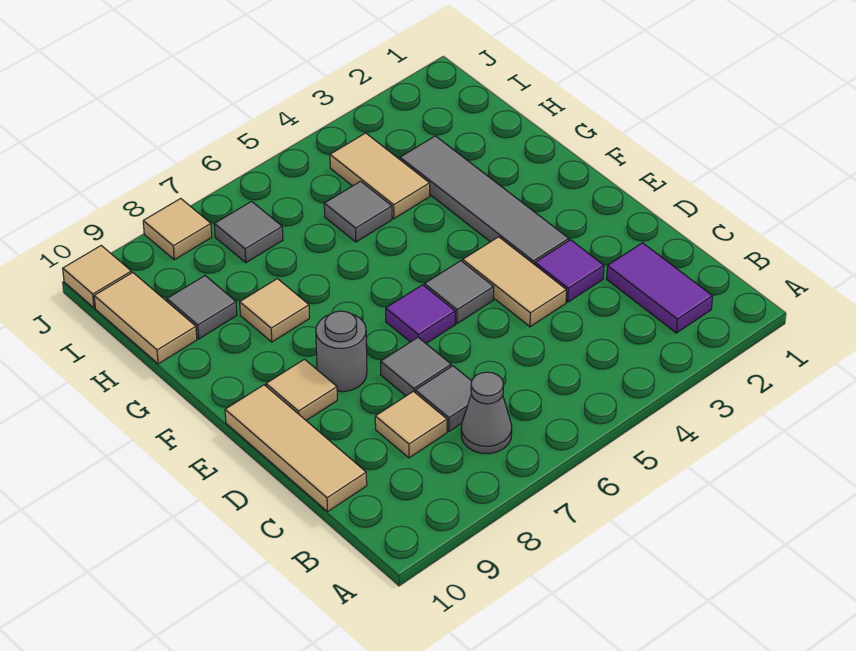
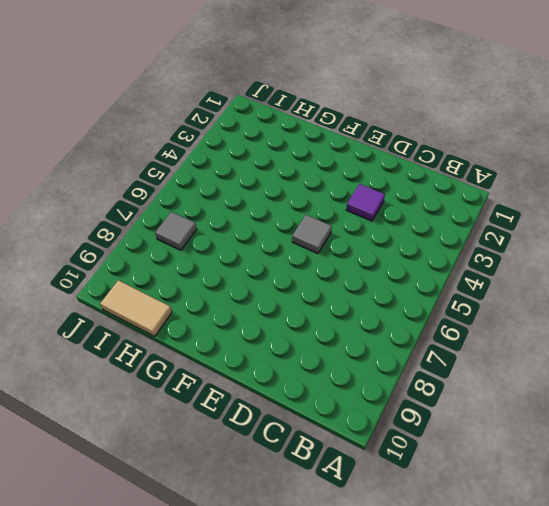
none -> purple tile B2:C2 level 1
none -> grey cone B7 level 1
none -> grey tile C7 level 1

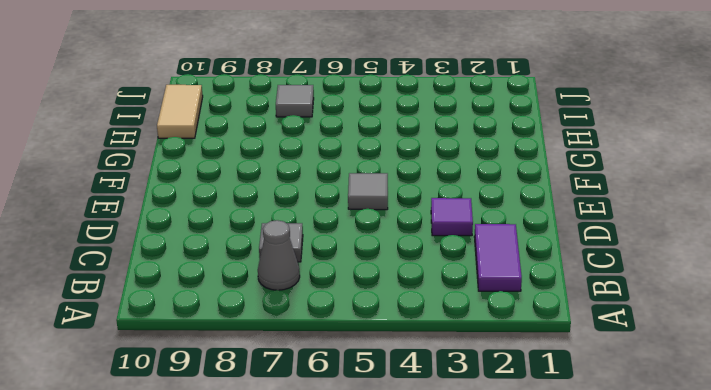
none -> tan tile C8 level 1
none -> tan tile C10:E10 level 1
none -> tan tile D4:E4 level 1

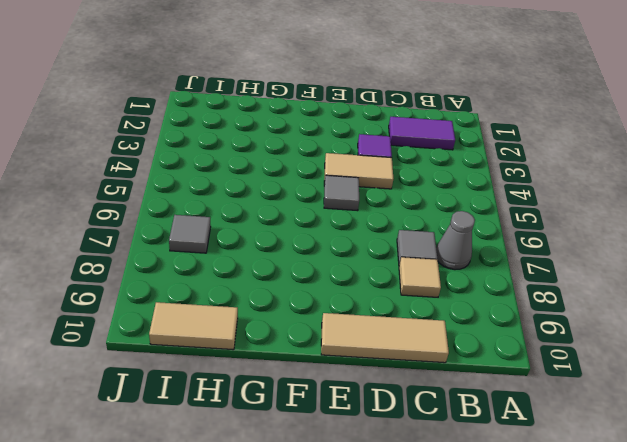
none -> grey tile D7 level 1
none -> grey tile E3:H3 level 1
none -> purple tile E6 level 1

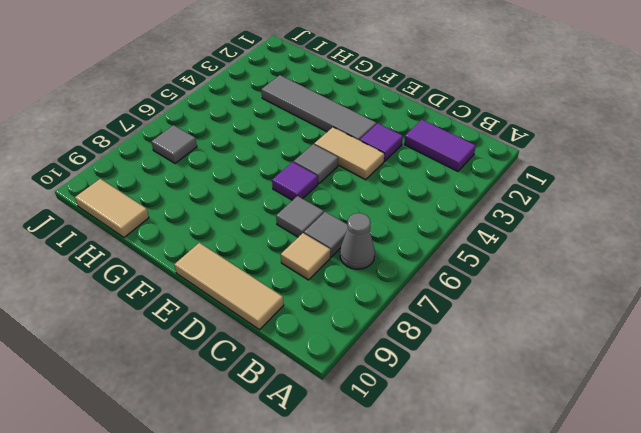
none -> grey round brick E8 level 1
none -> tan tile E9 level 1
none -> tan tile G8 level 1

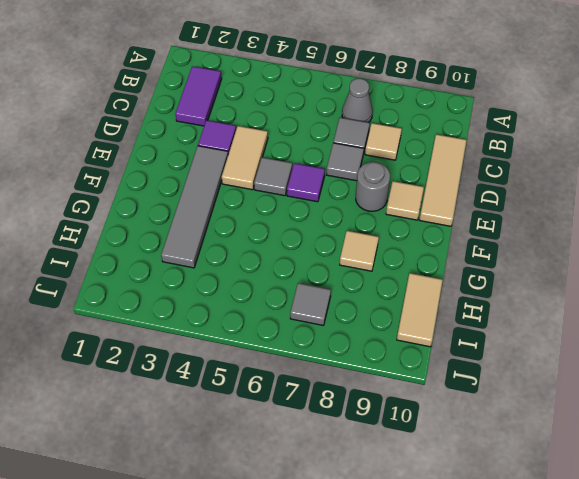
none -> tan tile H4:I4 level 1
none -> grey tile H5 level 1
none -> grey tile H9 level 1

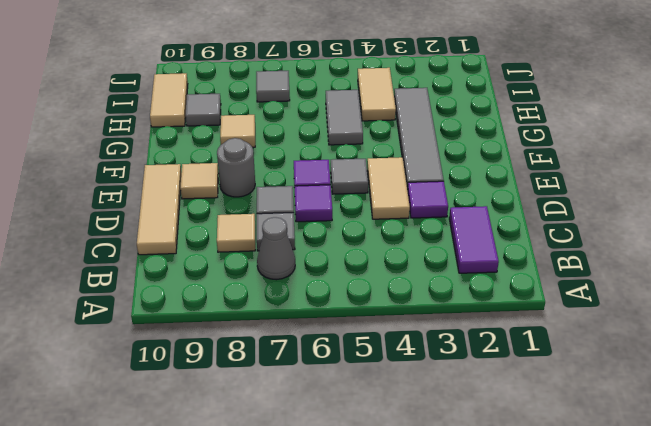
purple tile D6 level 1 -> none
grey tile G5:H5 level 1 -> grey tile H5 level 1
none -> tan tile J8 level 1
none -> tan tile J10 level 1

